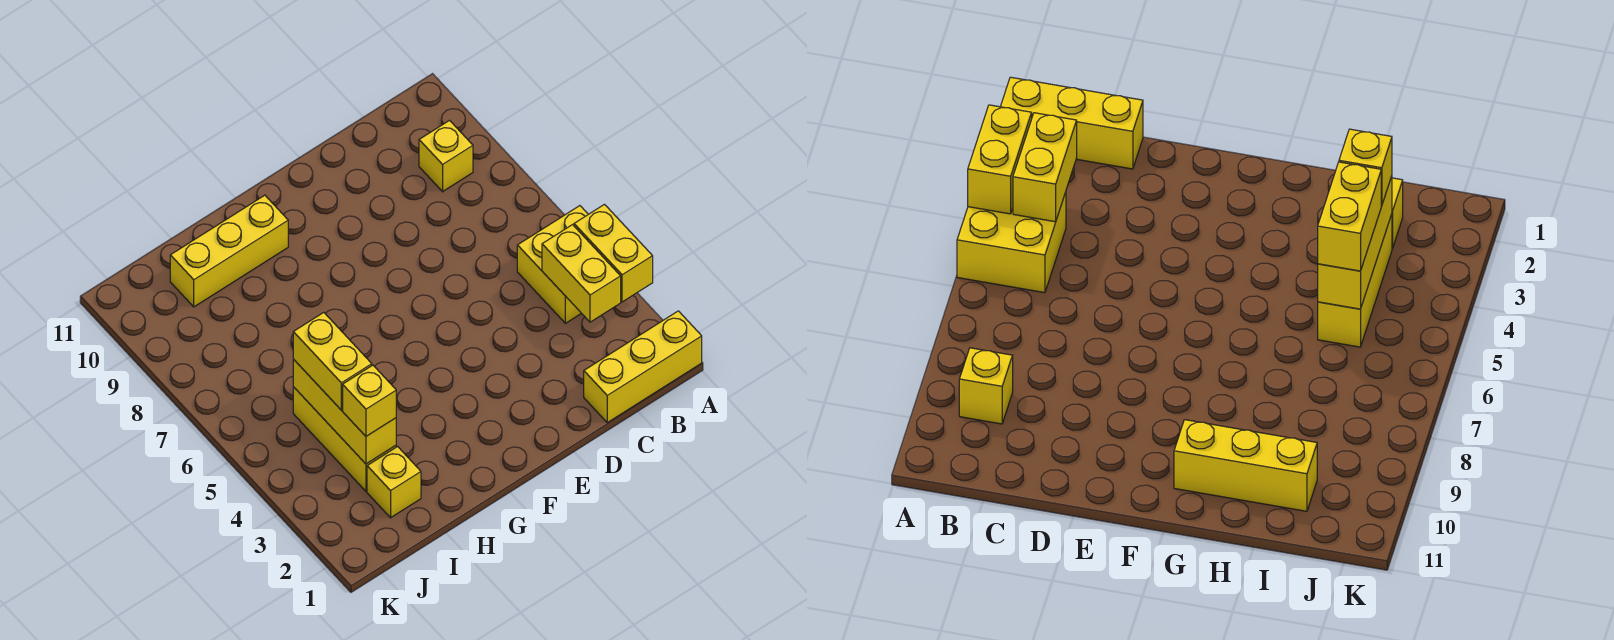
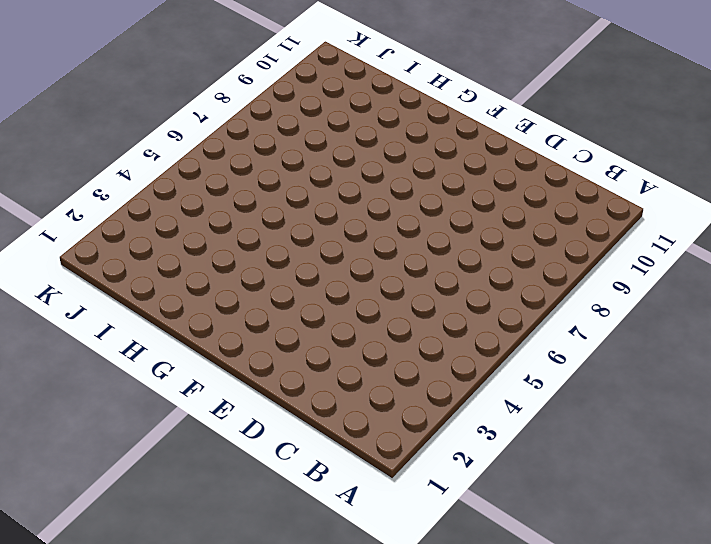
none -> yellow brick A1:C1 level 1
none -> yellow brick A4:B5 level 1

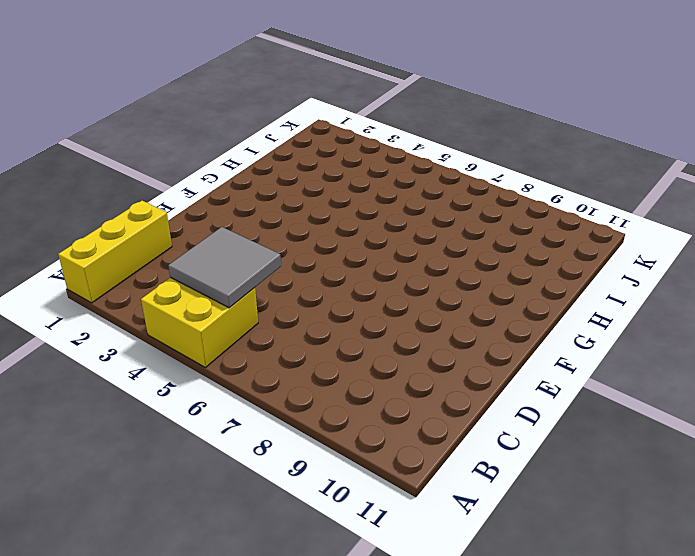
grey tile B4:C5 level 2 -> yellow brick B3:B4 level 2
none -> yellow brick B9 level 1
none -> yellow brick G10:I10 level 1

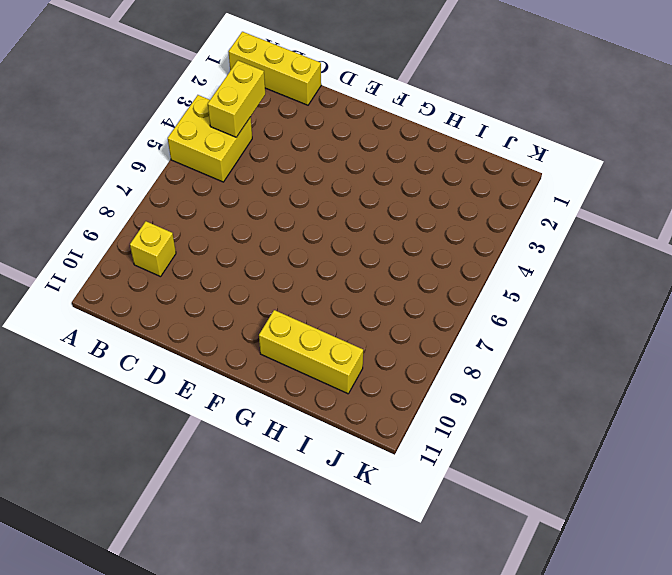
none -> yellow brick I2 level 1
none -> yellow brick I3:I5 level 1

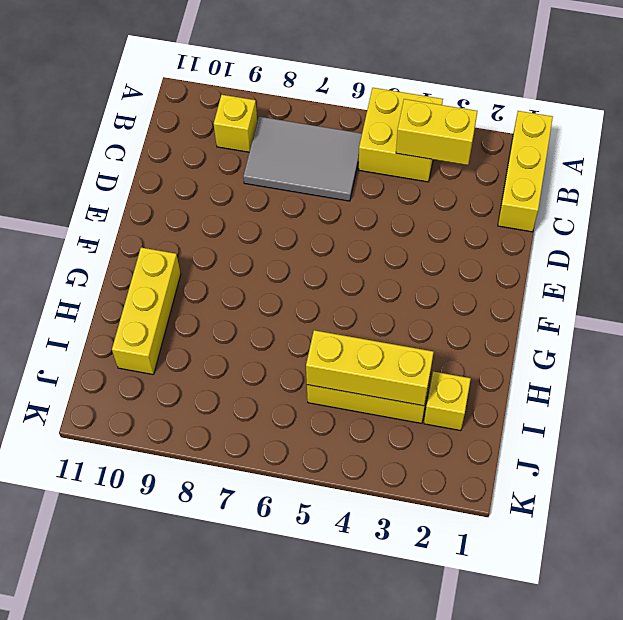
grey tile B6:C8 level 1 -> none
none -> yellow brick A3:A4 level 2
none -> yellow brick I3 level 3

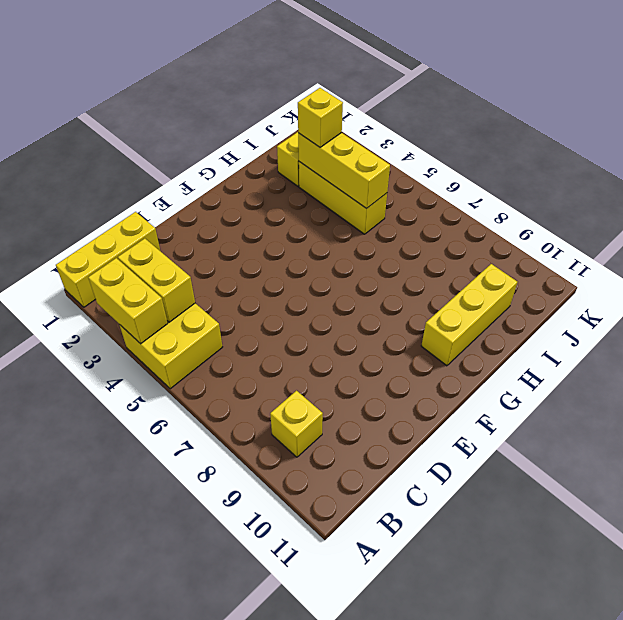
none -> yellow brick I4:I5 level 3

